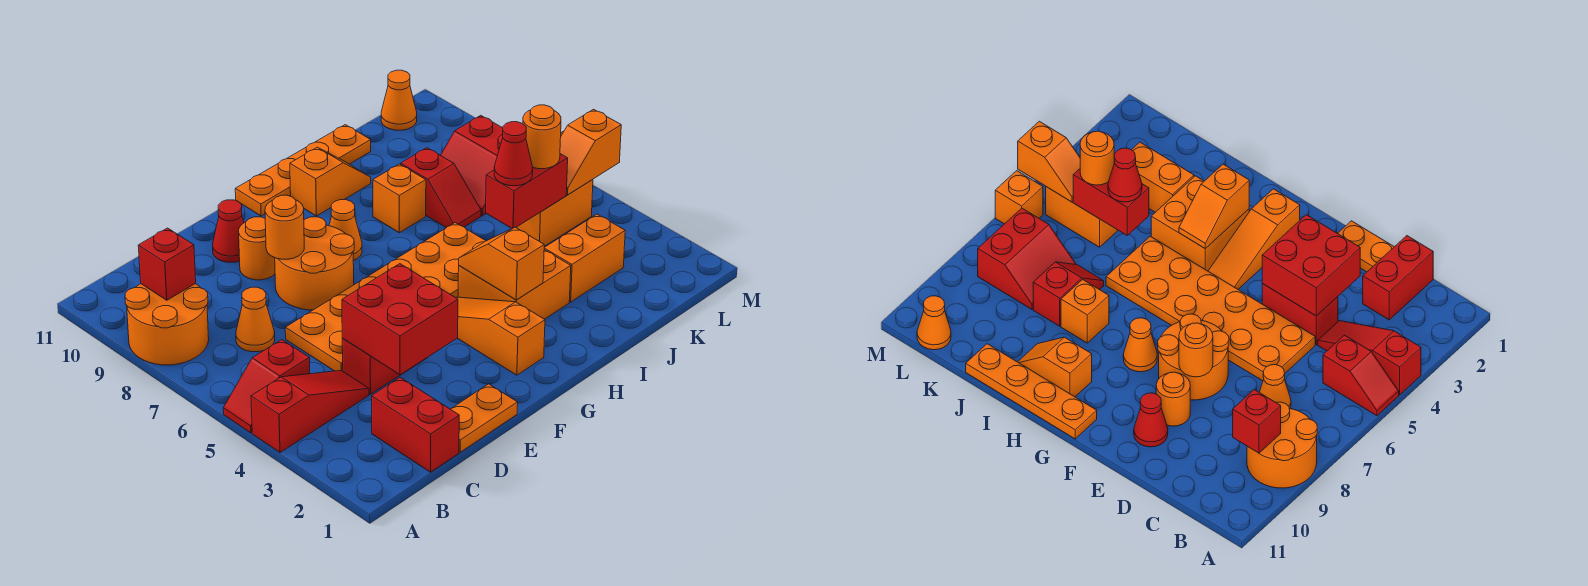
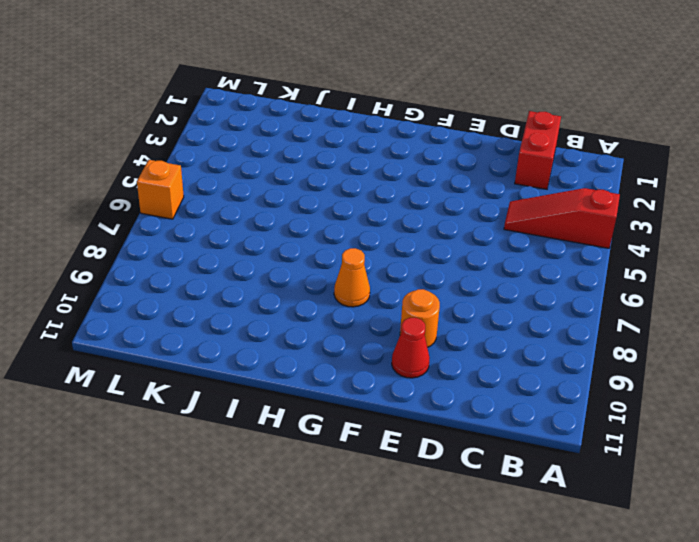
none -> red slope A5:B5 level 1 top B
none -> orange round brick A8:B9 level 1
none -> orange cone C7 level 1
none -> orange plate D1:E1 level 1

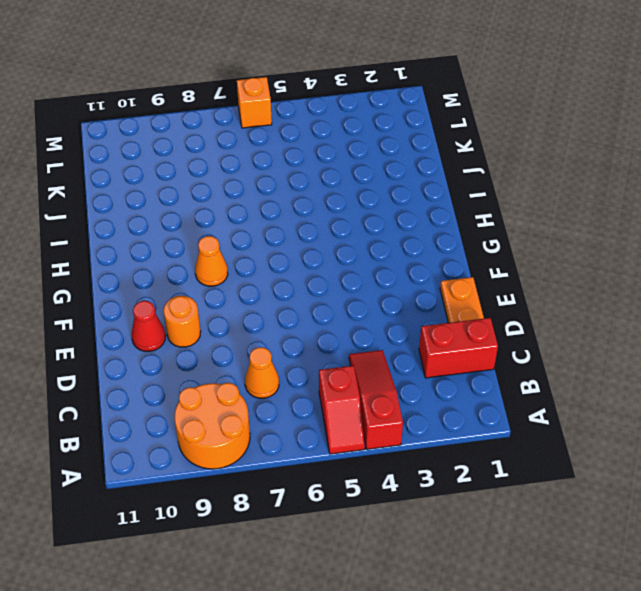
none -> red brick D4:E4 level 1
none -> orange plate D5:I6 level 1
none -> orange round brick E7:F8 level 1
none -> orange slope G2:G4 level 1 top 2

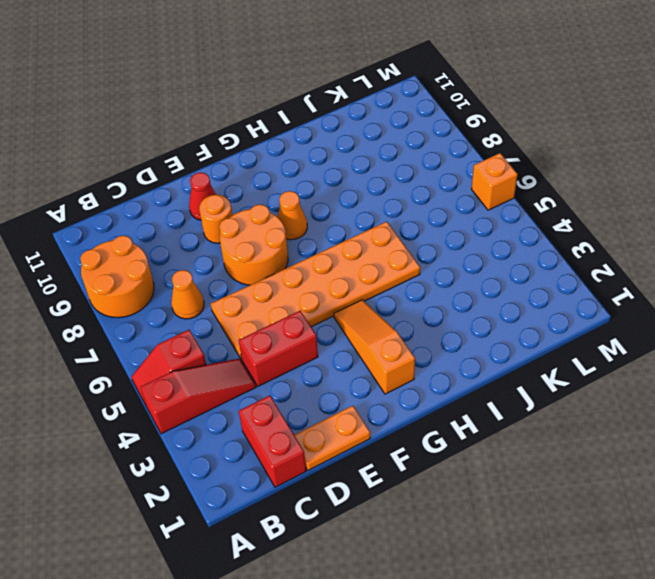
none -> orange plate G11:J11 level 1
none -> orange brick H3:I4 level 1
none -> orange slope H10:I10 level 1 top H
none -> orange brick I8 level 1

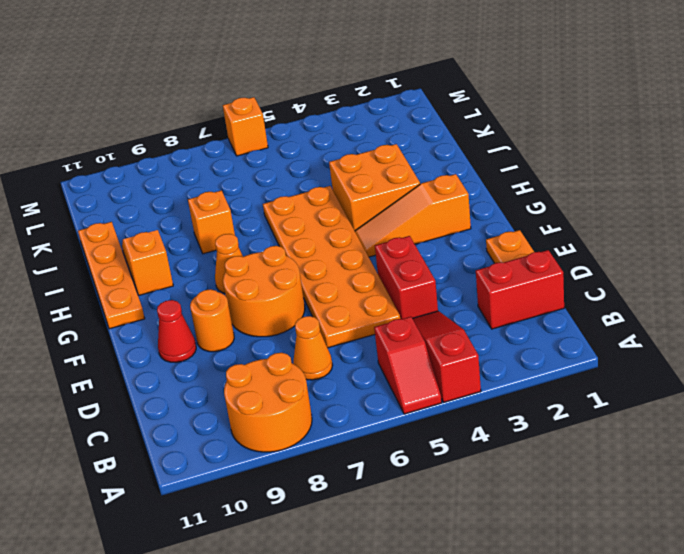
none -> orange brick J3:K3 level 1
none -> red slope J7:J8 level 1 top 8
none -> orange brick K5:L5 level 1
none -> red slope K7:L8 level 1 top L

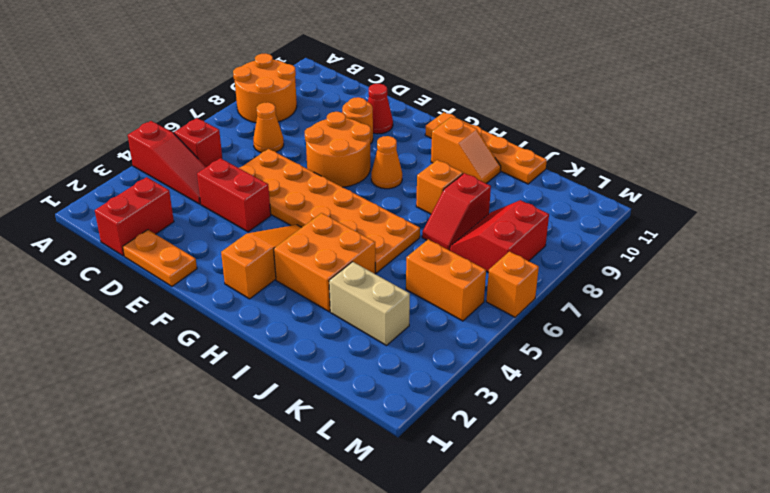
tan brick J3:K3 level 1 -> orange brick J3:K3 level 1
none -> orange cone L11 level 1
none -> red brick B9 level 2
none -> red brick D3:E4 level 2
none -> orange round brick E8 level 2

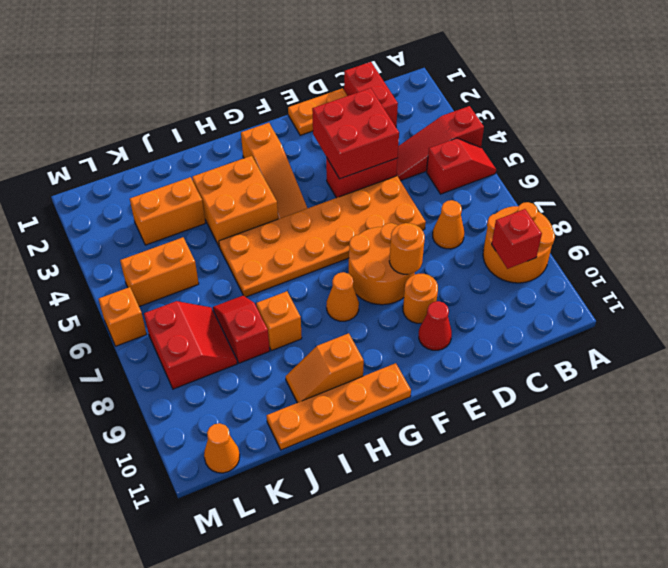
none -> orange slope H3:H4 level 2 top 3
none -> red brick J5:K5 level 2
none -> orange slope L5:M5 level 2 top M
none -> red cone J5 level 3

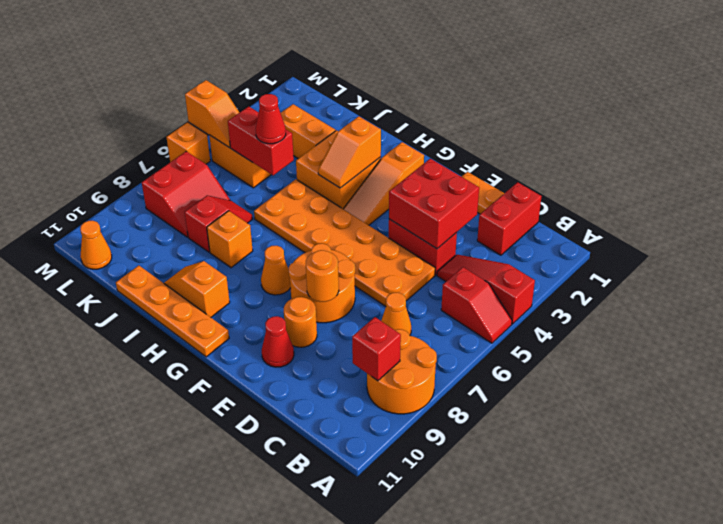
none -> orange round brick K5 level 3

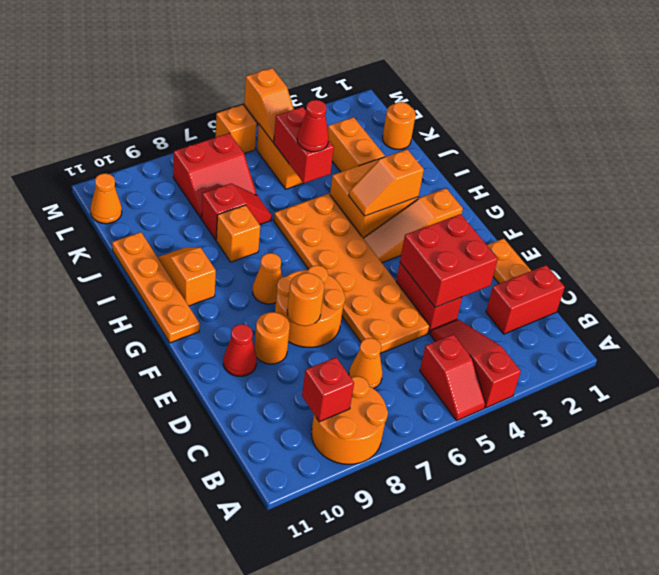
orange round brick K1 level 1 -> orange round brick K5 level 3

